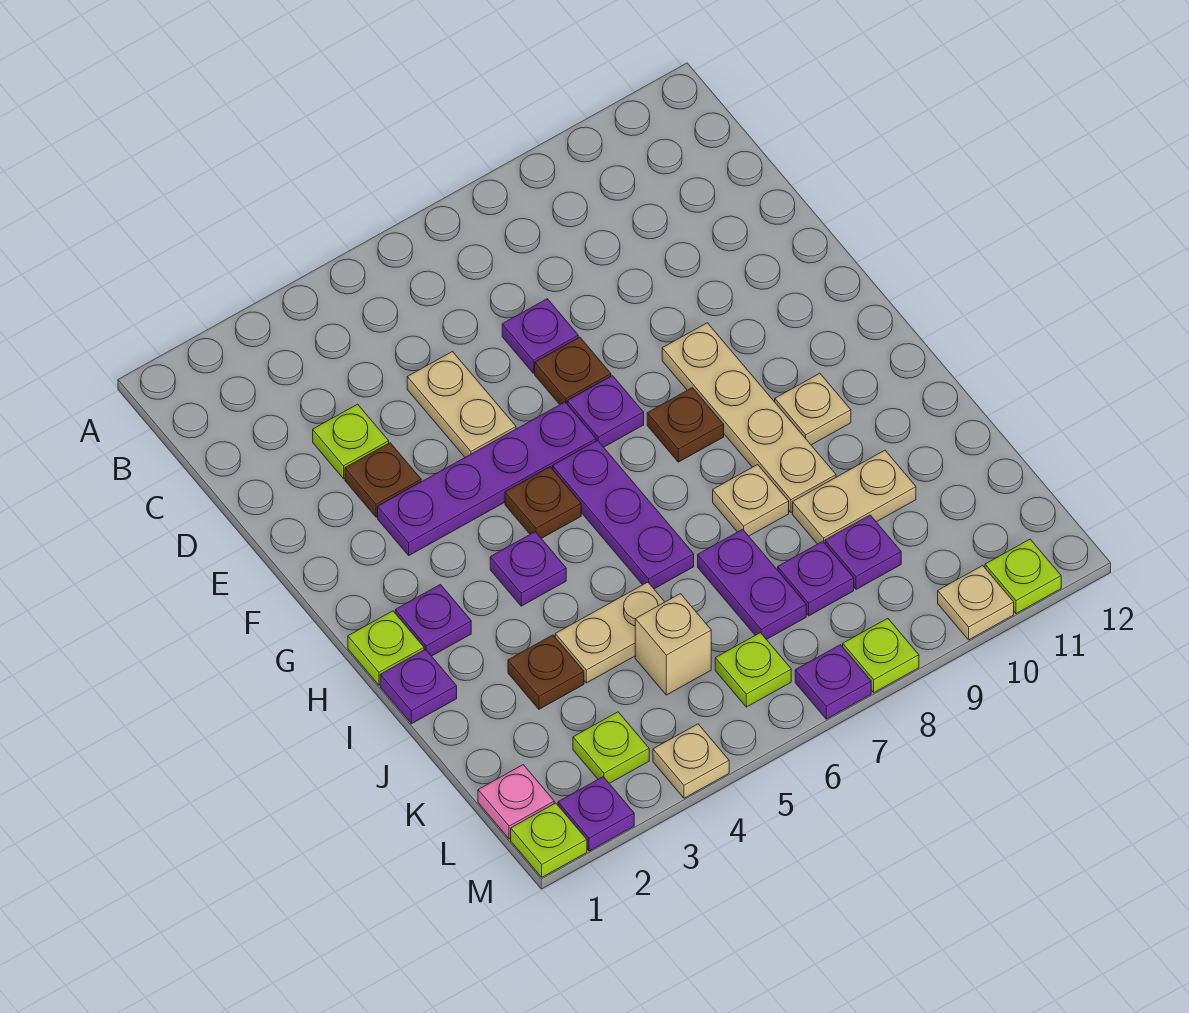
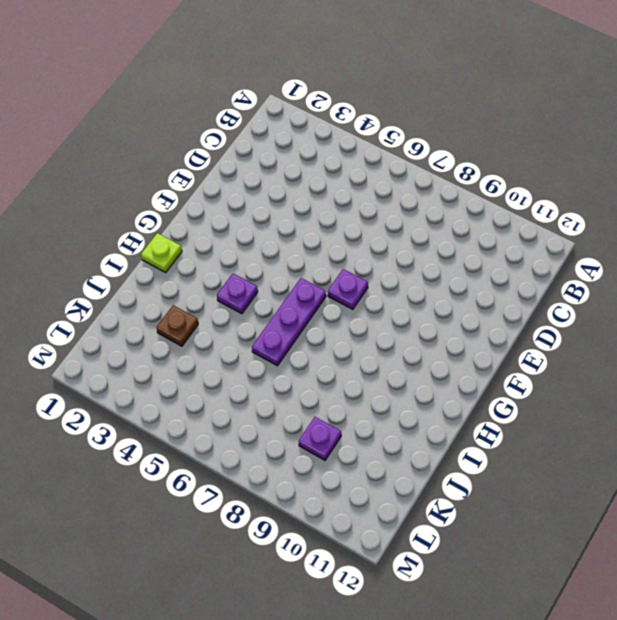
none -> lime plate D3 level 1
none -> tan plate D5:E5 level 1
none -> purple plate D7 level 1
none -> brown plate E3 level 1

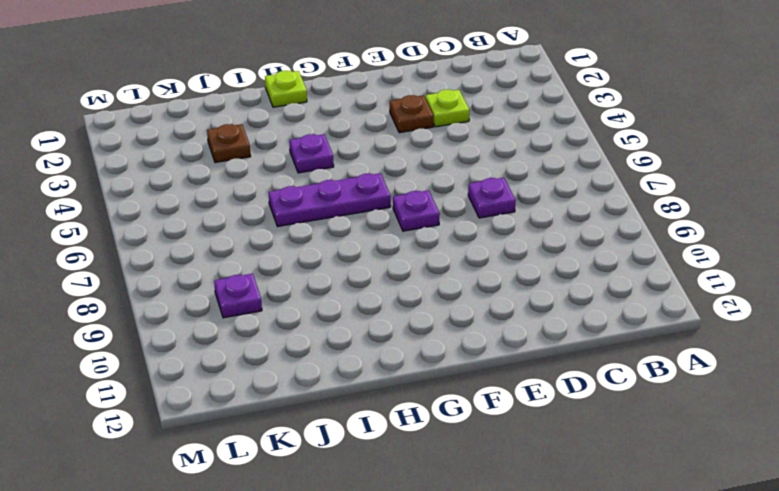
none -> tan plate D5:E5 level 1
none -> brown plate E7 level 1
none -> purple plate F3:F6 level 1
none -> tan plate F9:I9 level 1

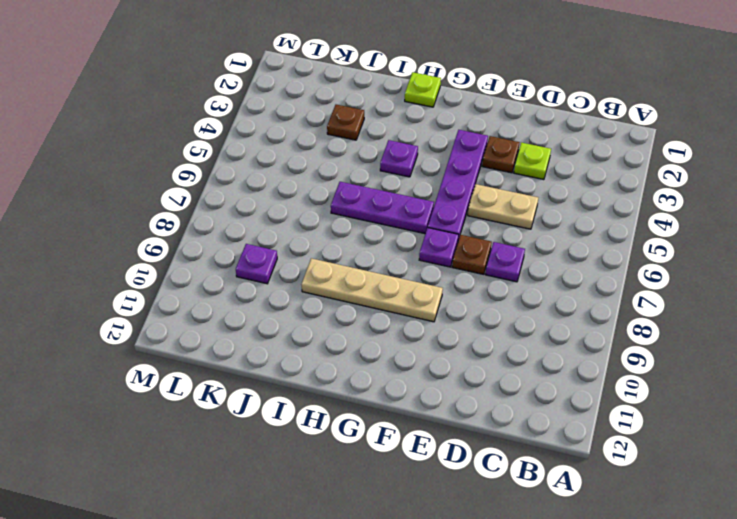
none -> brown plate G5 level 1
none -> brown plate G8 level 1
none -> purple plate H2 level 1
none -> tan plate H10 level 1

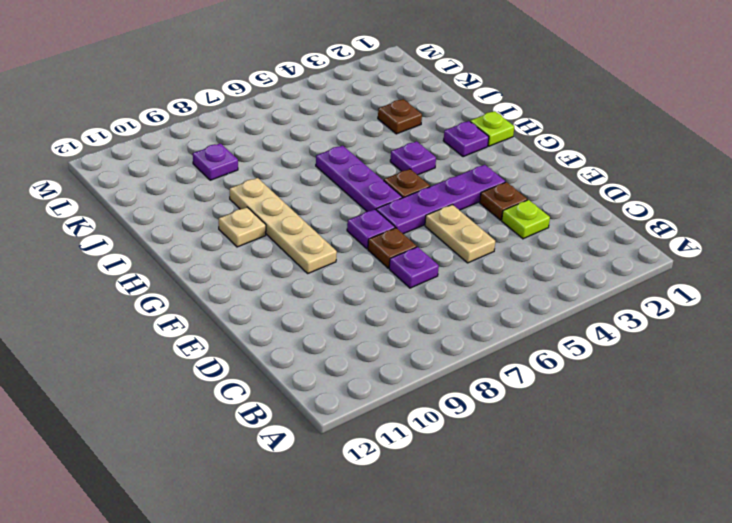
none -> brown plate G8 level 1
none -> purple plate I1 level 1
none -> tan plate I8 level 1
none -> tan plate J4:J5 level 1

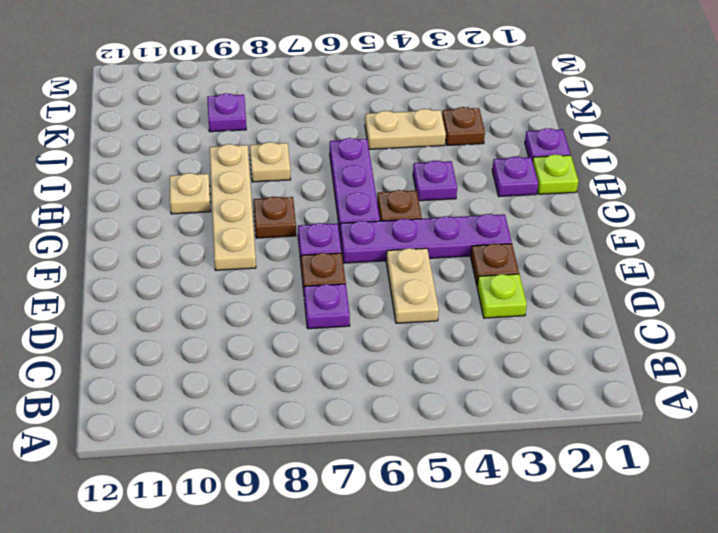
none -> purple plate J7:K7 level 1
none -> tan plate J9:J10 level 1
none -> tan brick K5 level 1
none -> purple plate K8 level 1

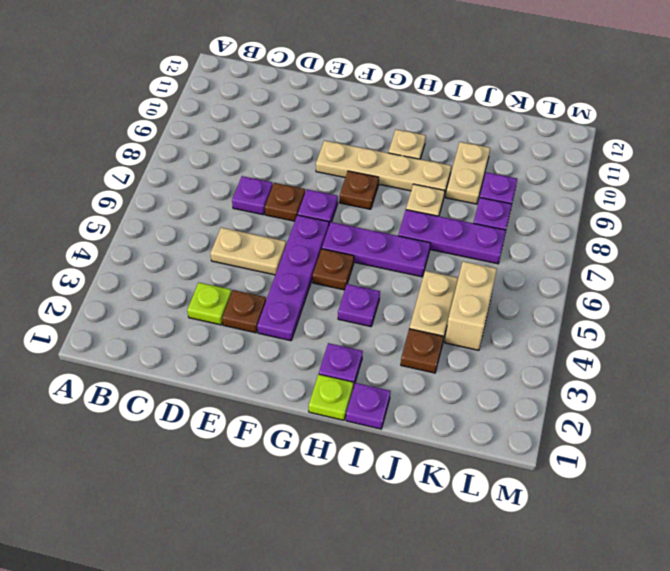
purple plate I7:K7 level 1 -> purple plate J7:K7 level 1
tan brick K4:K5 level 1 -> tan brick K5 level 1
none -> pink plate L1 level 1
none -> lime plate L3 level 1
none -> lime plate L6 level 1
none -> lime plate M1 level 1

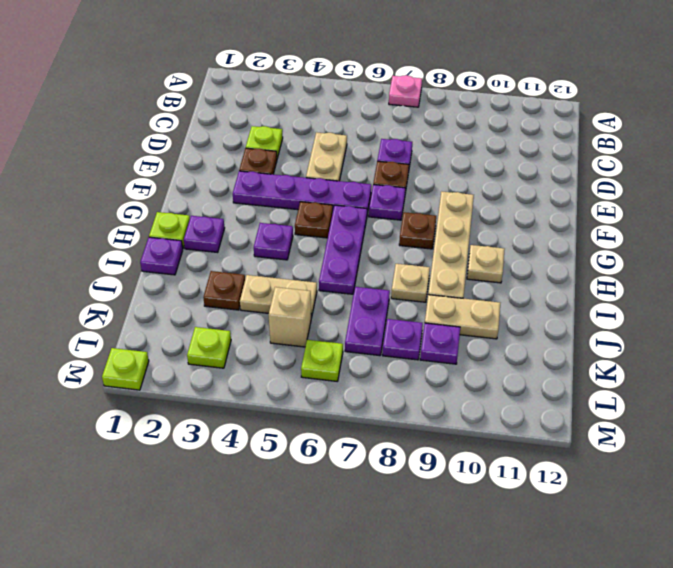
pink plate A7 level 1 -> pink plate L1 level 1
none -> purple plate M2 level 1
none -> tan plate M4 level 1
none -> purple plate M7 level 1
none -> lime plate M8 level 1

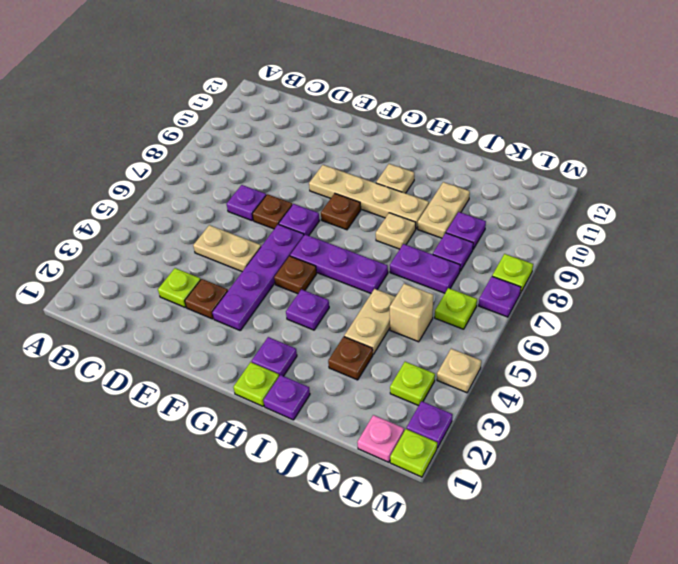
none -> tan plate M10 level 1
none -> lime plate M11 level 1

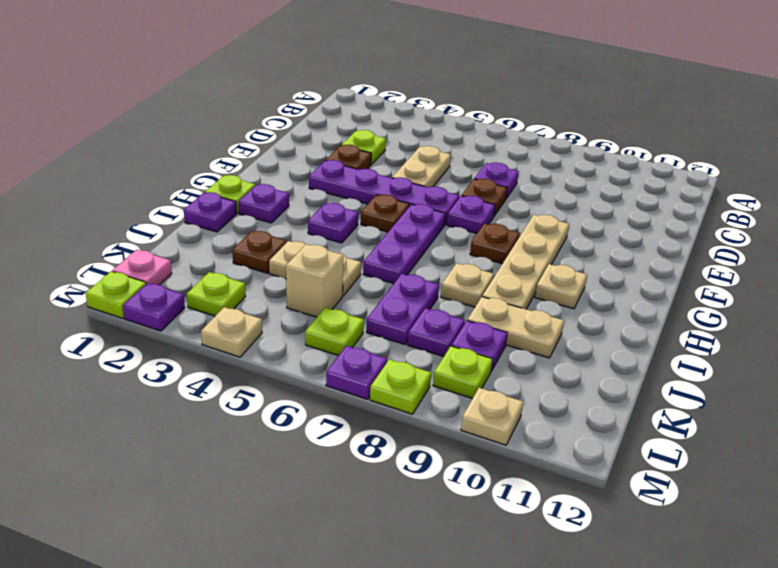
lime plate L9 level 1 -> lime plate M11 level 1

